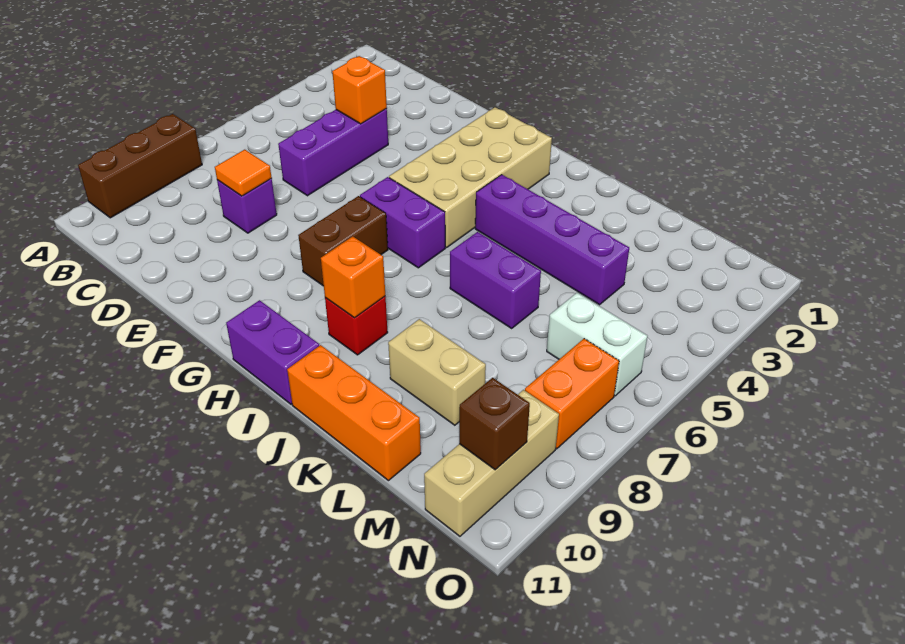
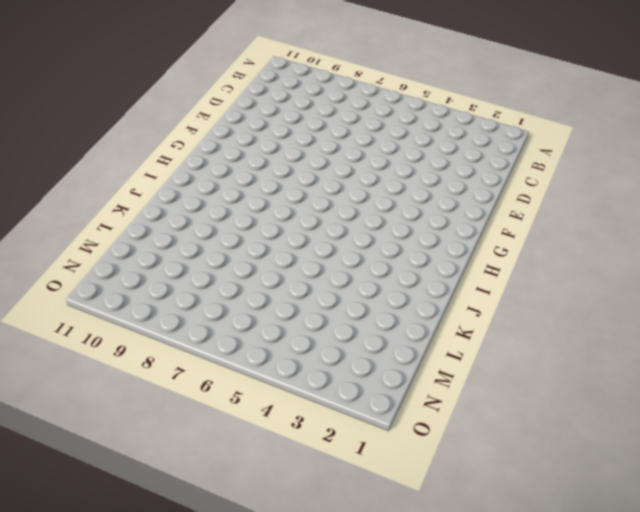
none -> brown brick A8:A10 level 1
none -> purple brick D4:D6 level 1
none -> purple brick D8 level 1

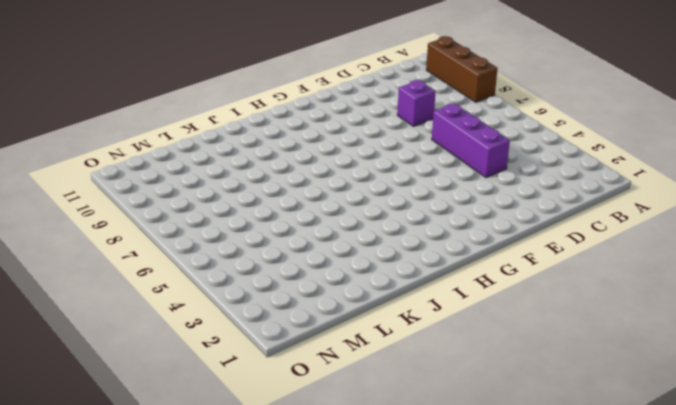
none -> tan brick G2:H5 level 1
none -> purple brick G6:H6 level 1
none -> brown brick G7:G8 level 1

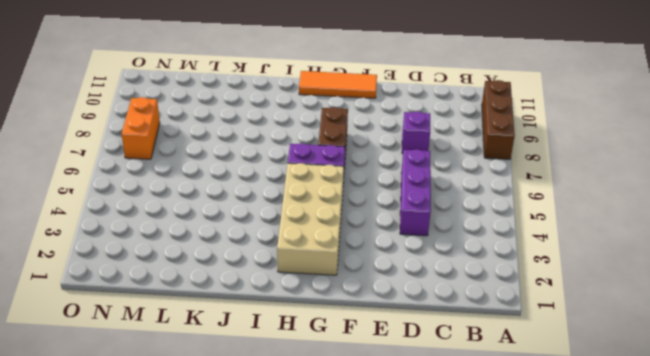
orange tile F11:H11 level 1 -> purple brick H11:I11 level 1
none -> purple brick I4:L4 level 1
none -> red brick I9 level 1
none -> purple brick J6:K6 level 1

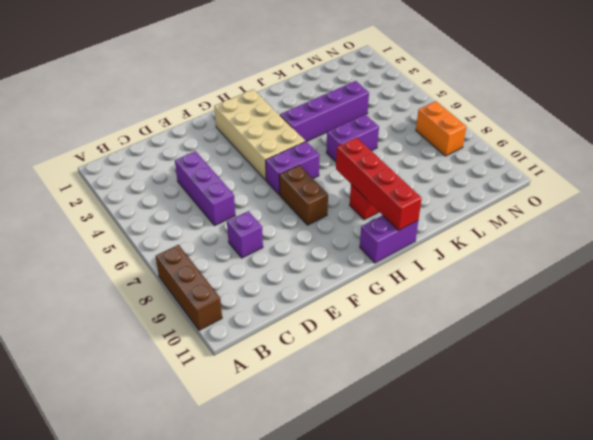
red brick I8:I11 level 2 -> orange brick I9 level 2
none -> orange brick J11:L11 level 1
none -> tan brick K9:L9 level 1
none -> white brick M6:N6 level 1

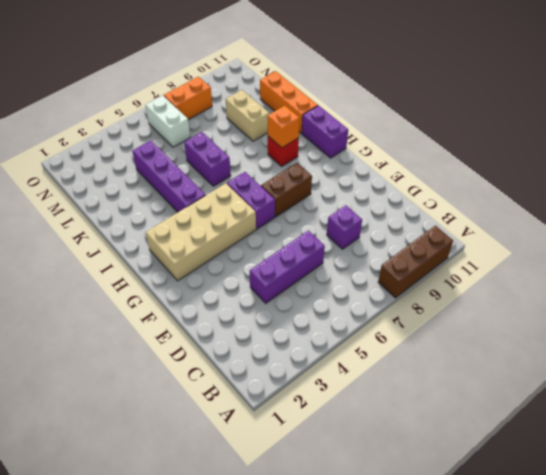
none -> tan brick N9:N11 level 1
none -> orange brick D4 level 2
none -> orange tile D8 level 2

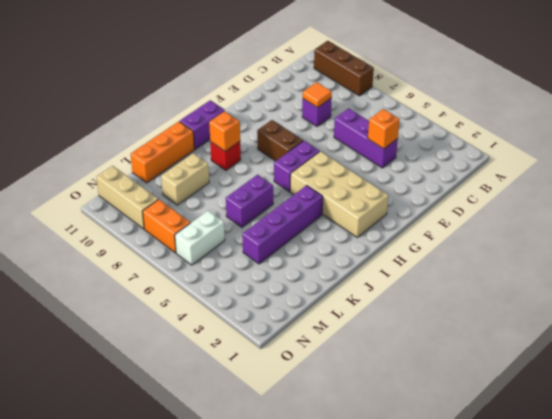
none -> brown brick N10 level 2

